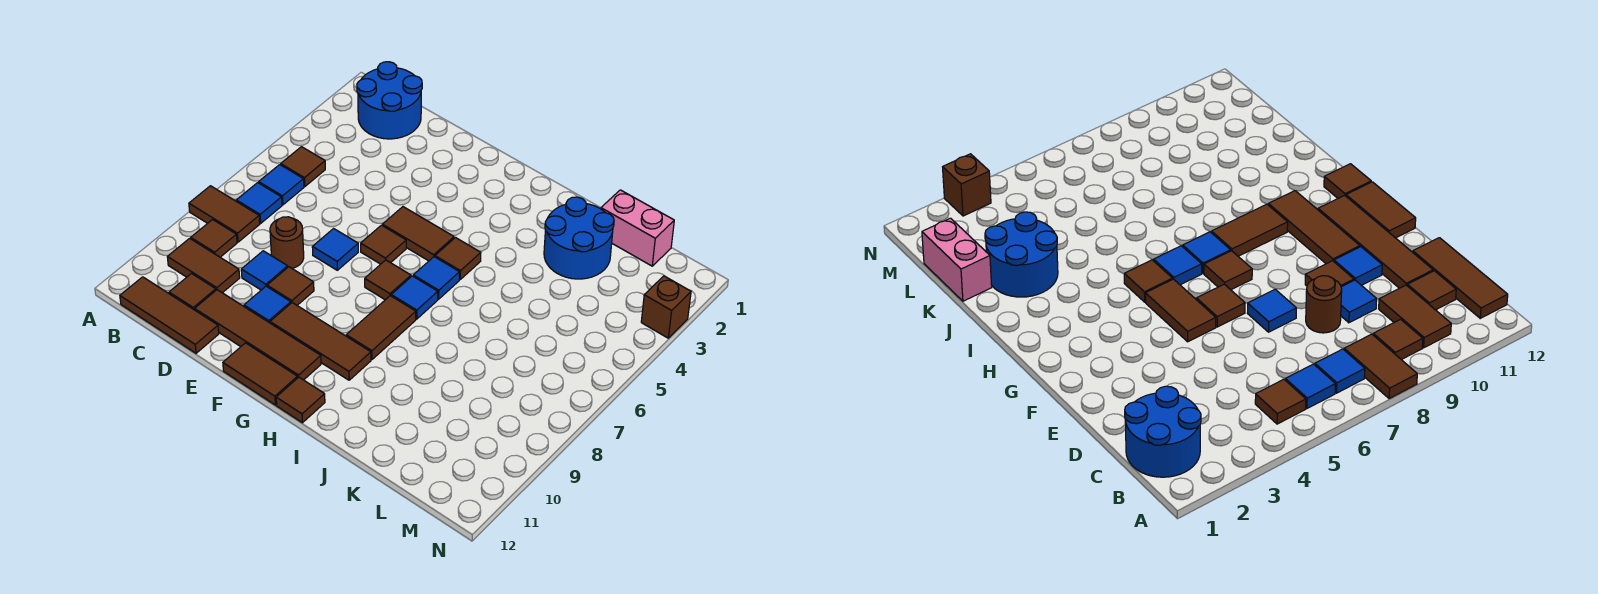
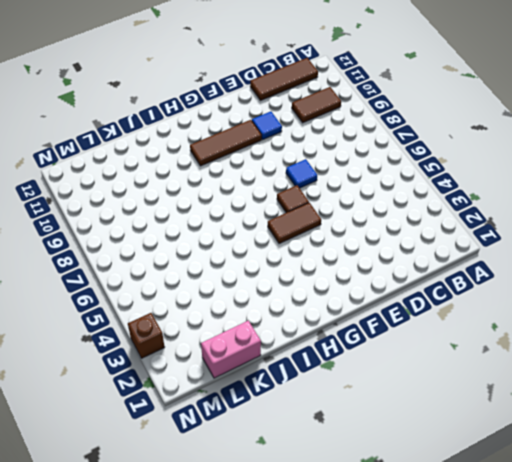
none -> brown tile A8:B8 level 1
none -> blue round brick B1:C2 level 1
none -> brown tile B5 level 1

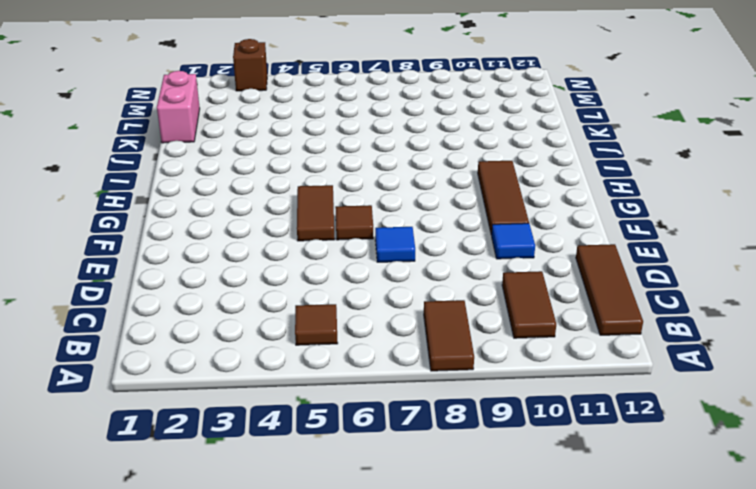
none -> blue round brick B1:C2 level 1
none -> blue tile B6 level 1
none -> blue tile B7 level 1

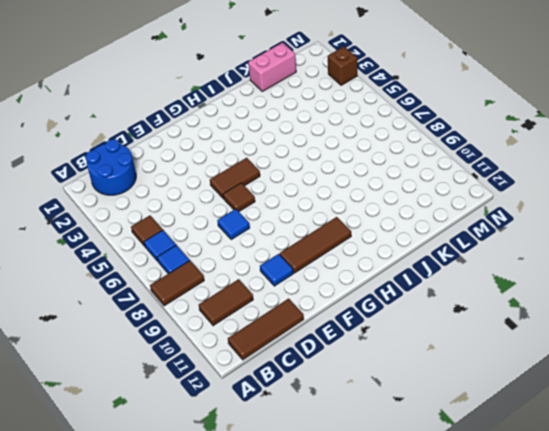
none -> brown tile B9 level 1
none -> brown tile C11 level 1
none -> brown round brick D8 level 1

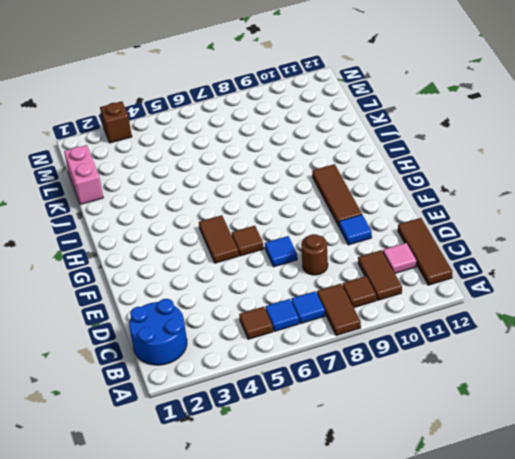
pink tile C11 level 1 -> brown tile C11 level 1
none -> blue tile D9 level 1
none -> brown tile D11:G11 level 1
none -> brown tile E9 level 1

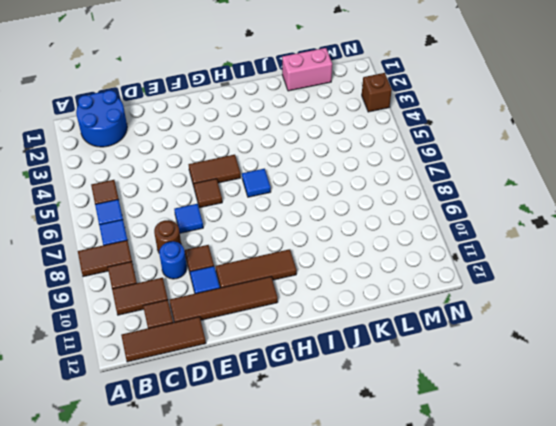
blue round brick D9 level 1 -> blue tile D9 level 1
none -> brown tile F12:G12 level 1
none -> brown tile G7 level 1
none -> brown tile H5 level 1

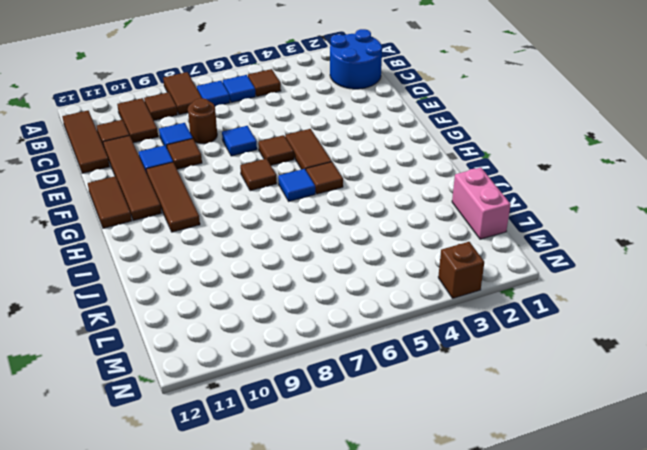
none -> blue tile H7 level 1
none -> brown tile H8:H9 level 1
none -> brown tile H12 level 1

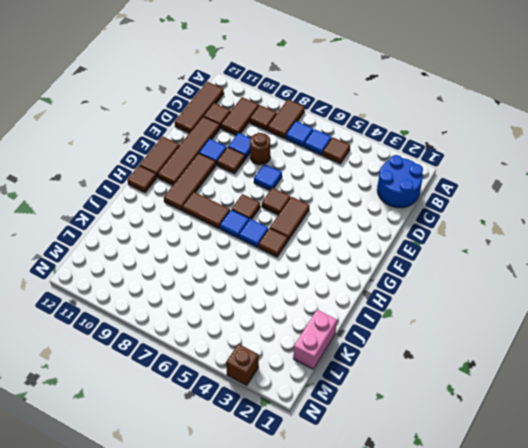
none -> blue round brick J2:K3 level 1

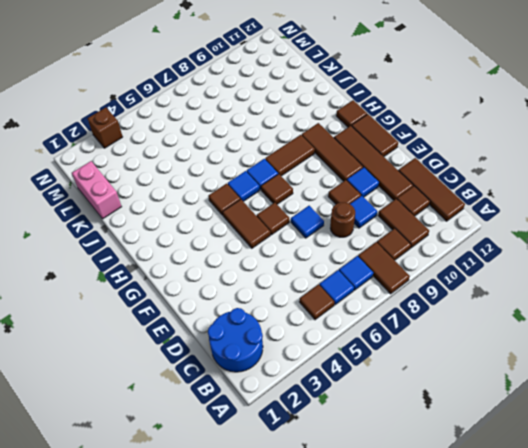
none -> blue round brick J2:K3 level 1

